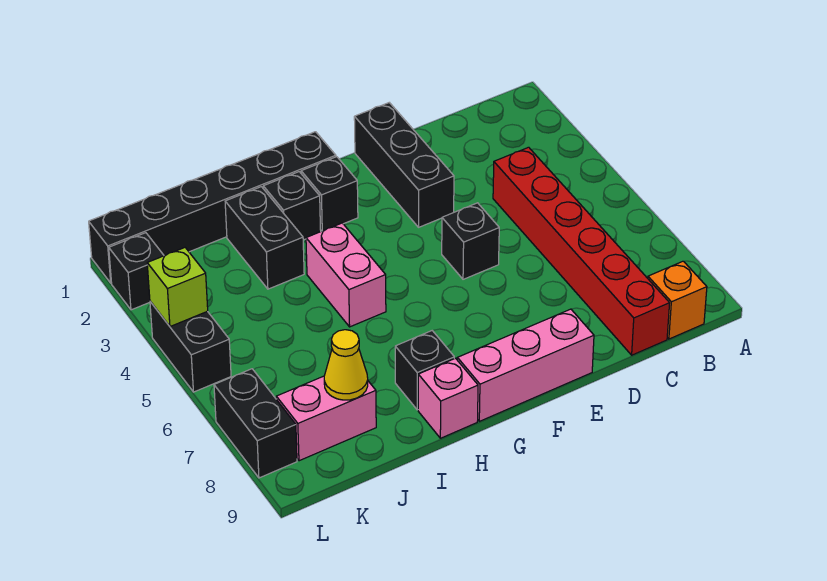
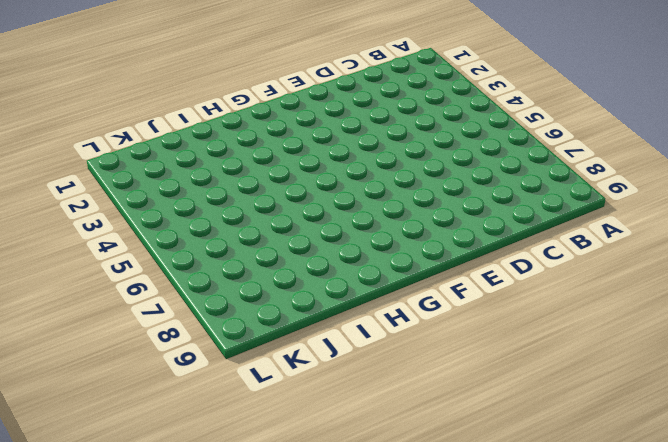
none -> orange brick B9 level 1
none -> red brick C4:C9 level 1
none -> black brick E1:E3 level 1

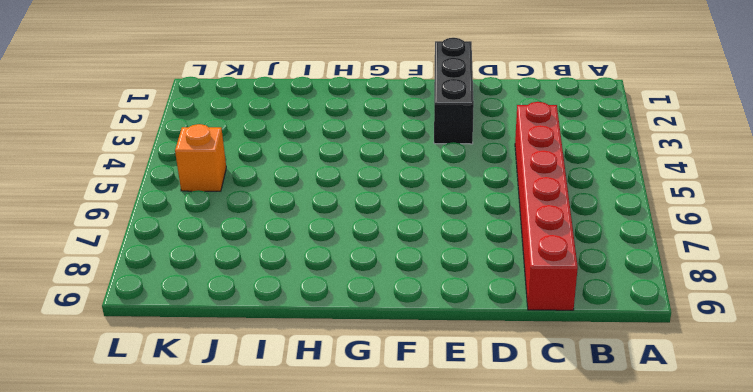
orange brick K5 level 1 -> orange brick B9 level 1
none -> black brick E5 level 1
none -> pink brick E9:G9 level 1
none -> black brick G1:L1 level 1

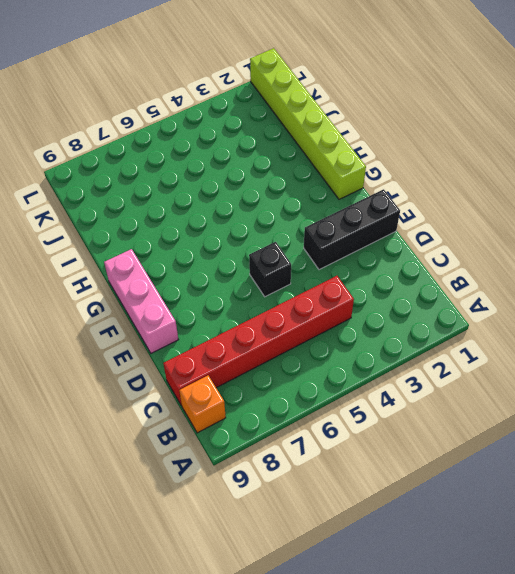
lime brick G1:L1 level 1 -> black brick G1:L1 level 1
none -> black brick G2 level 1
none -> black brick H2 level 1
none -> pink brick H4:H5 level 1

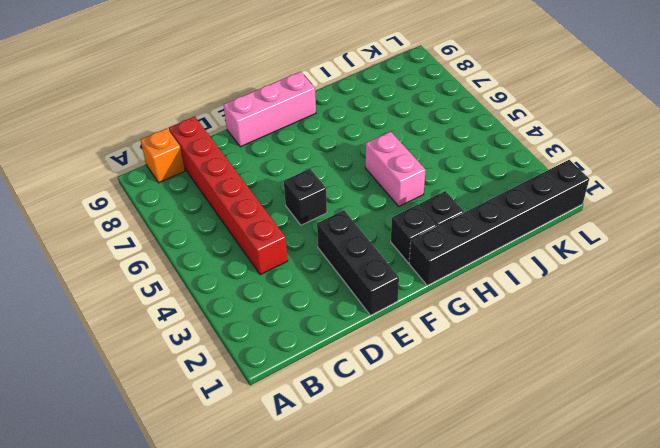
none -> black brick H8 level 1
none -> pink brick H9 level 1
none -> black brick I2:I3 level 1

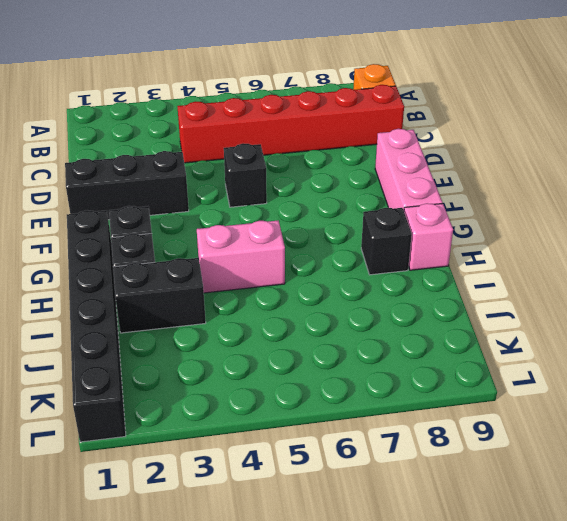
none -> pink brick J8:K8 level 1
none -> black brick L2 level 1
none -> black brick L4:L5 level 1

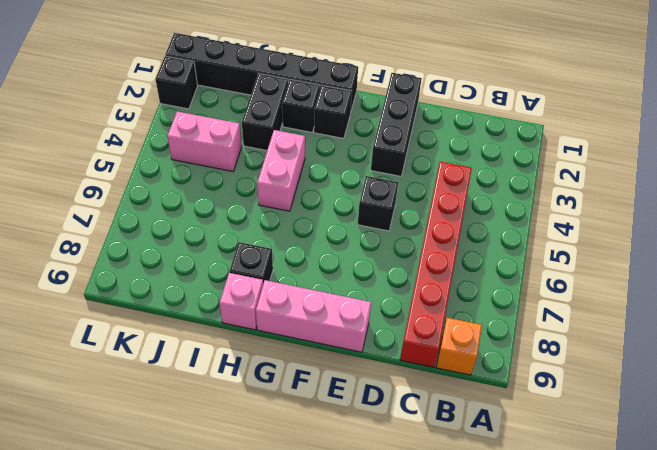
pink brick J4:K4 level 1 -> pink brick J8:K8 level 1
none -> black brick L4:L5 level 1
none -> black brick L7:L8 level 1
none -> yellow cone J8 level 2

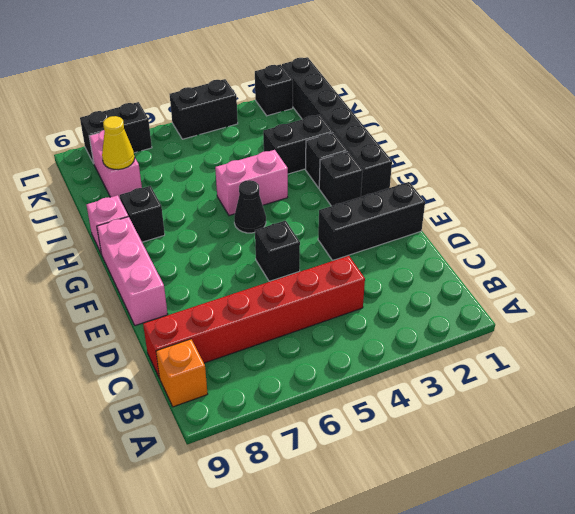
black cone G5 level 1 -> none
none -> lime brick L4 level 2

